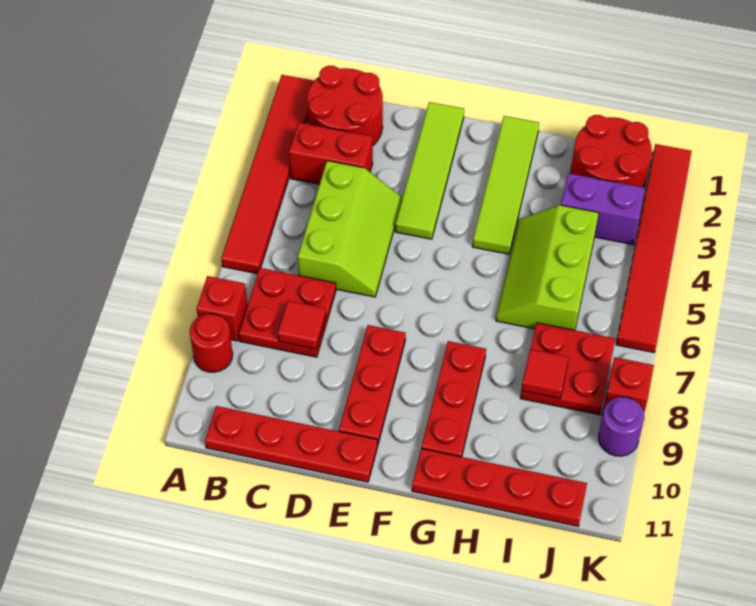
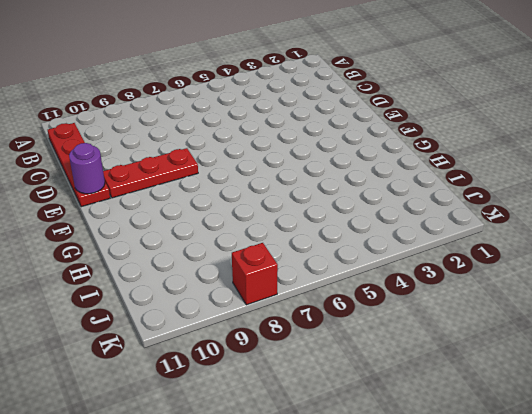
purple round brick E11 level 2 -> purple round brick K9 level 1
none -> red tile A1:A6 level 1
none -> red brick A8 level 1
none -> red round brick A9 level 1

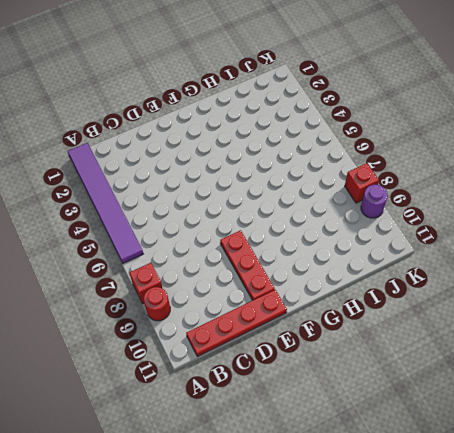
purple tile A1:A6 level 1 -> red tile A1:A6 level 1
none -> red round brick B1:C2 level 1
none -> red brick B3:C3 level 1
none -> red plate B7:C8 level 1

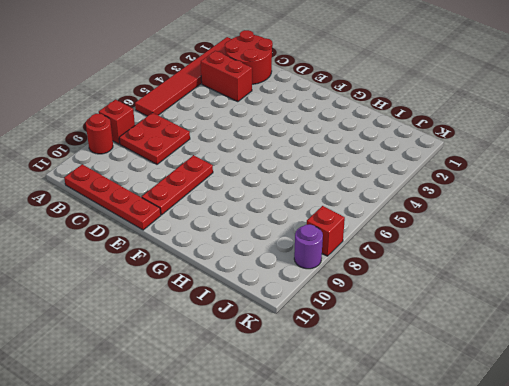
none -> lime slope C4:D6 level 1 top C
none -> lime tile E1:E4 level 1
none -> lime tile G1:G4 level 1

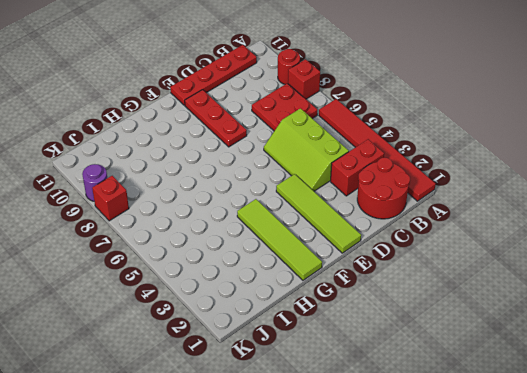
none -> red plate G8:G10 level 1
none -> red plate G11:J11 level 1
none -> lime slope H4:I6 level 1 top I

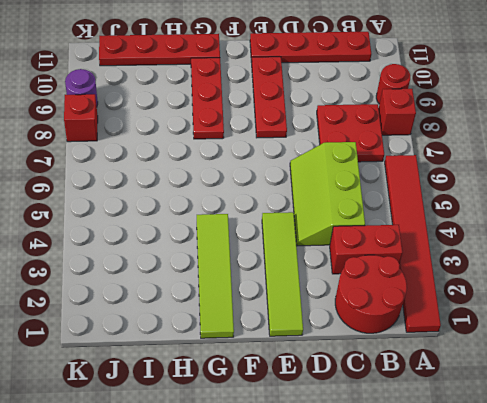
none -> lime slope H4:I6 level 1 top I
none -> red round brick I1:J2 level 1
none -> purple brick I3:J3 level 1

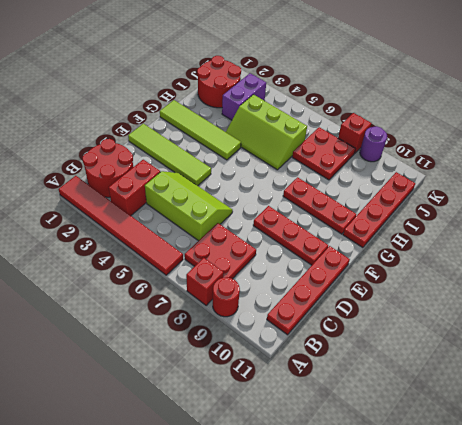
none -> red tile K1:K6 level 1
none -> red tile C8 level 2
none -> red tile I8 level 2

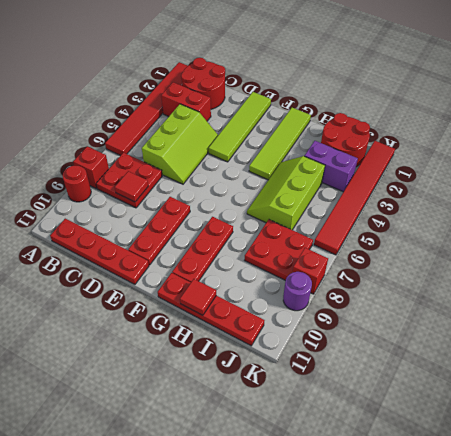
red tile H11 level 2 -> red tile I8 level 2

